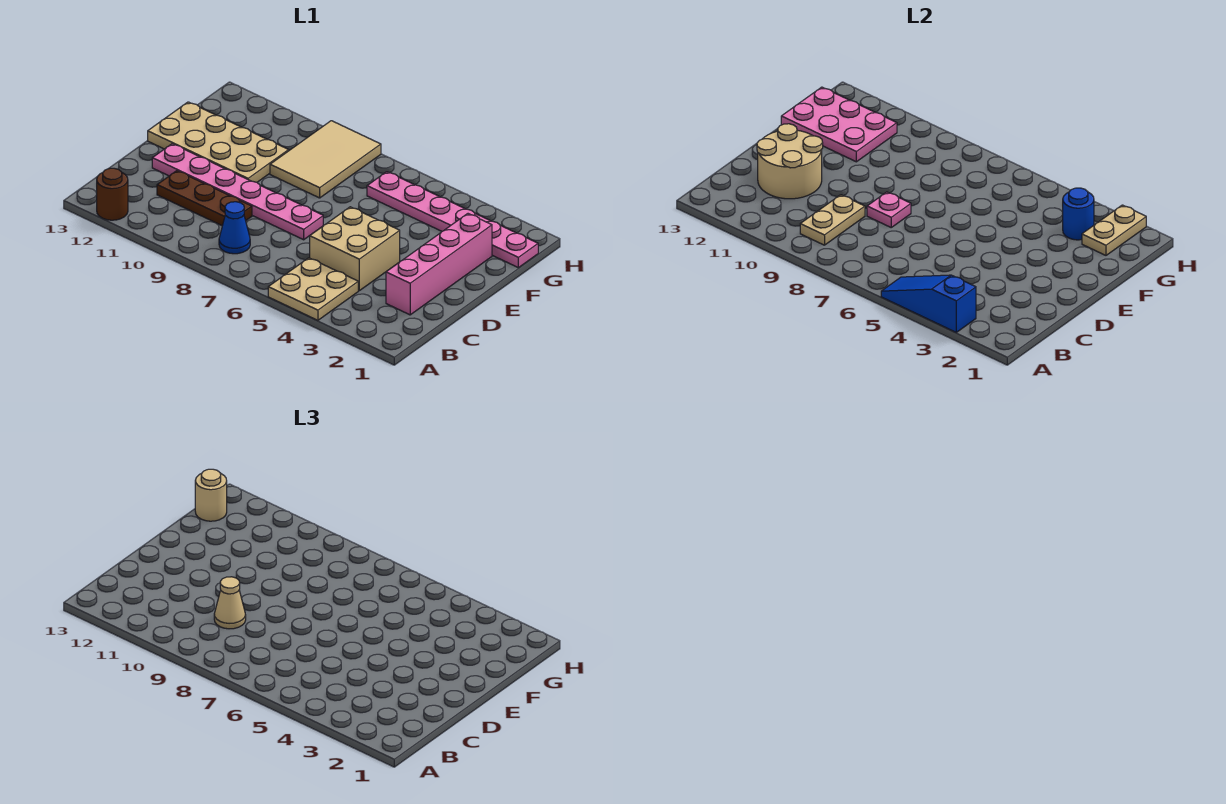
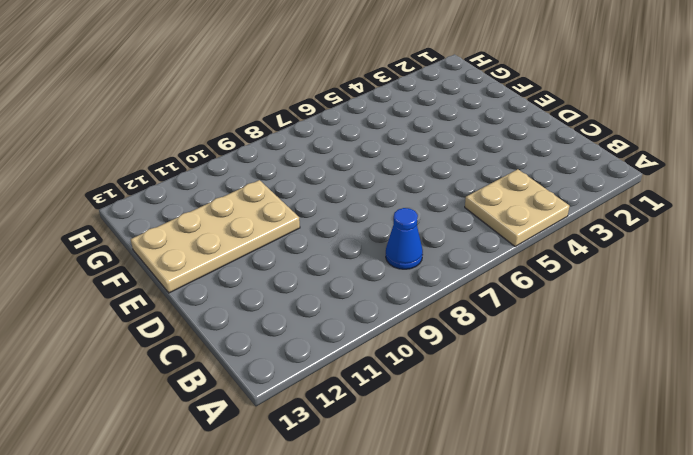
none -> brown round brick A12 level 1
none -> pink brick C2:F2 level 1
none -> tan brick C4:D5 level 1

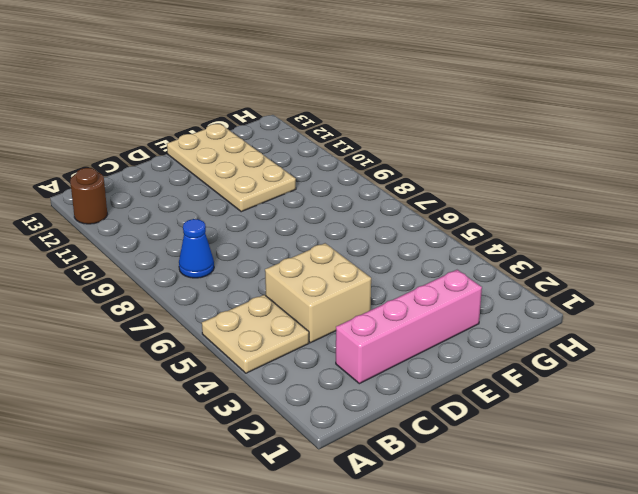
none -> brown plate C9:C11 level 1
none -> pink plate D7:D12 level 1
none -> tan tile F8:H9 level 1

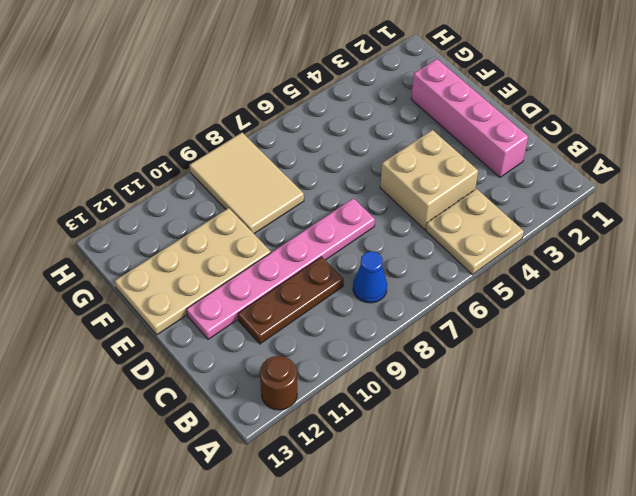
none -> pink plate G1:G6 level 1
none -> blue slope A3:A5 level 2 top 3
none -> tan plate B9:C9 level 2

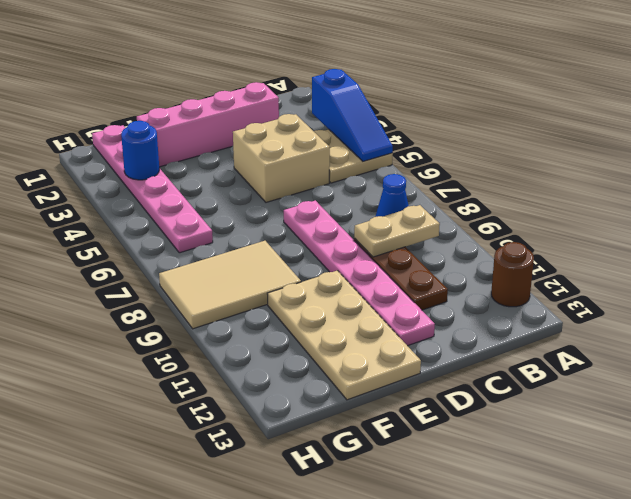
none -> tan round brick C11:D12 level 2
none -> pink plate D8 level 2
none -> pink plate F11:G13 level 2

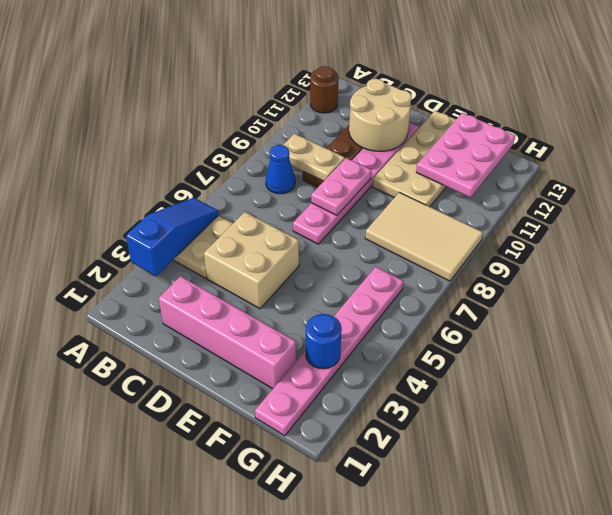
pink plate D8:D9 level 2 -> pink plate D8 level 2
none -> tan plate G2:H2 level 2
none -> tan cone C9 level 3
none -> tan round brick G13 level 3

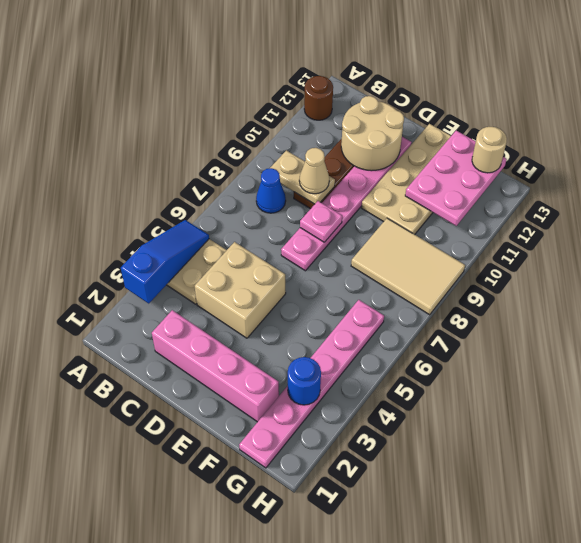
none -> tan plate G2:H2 level 2

